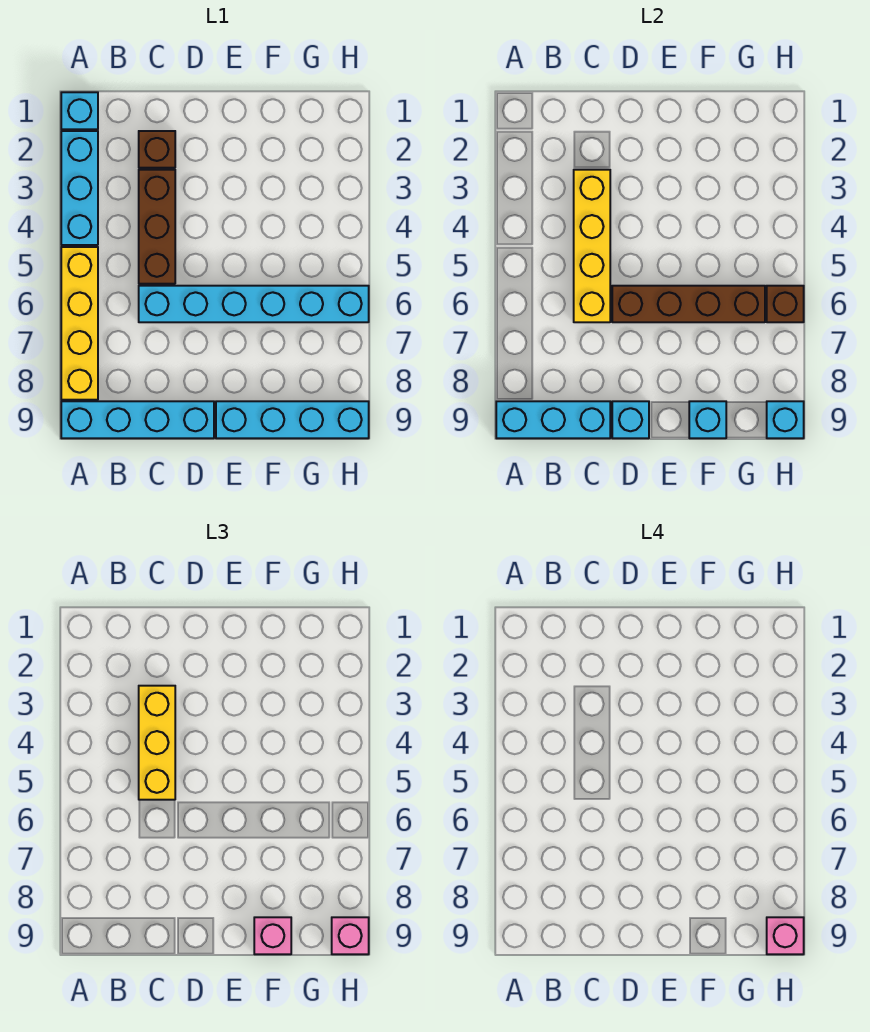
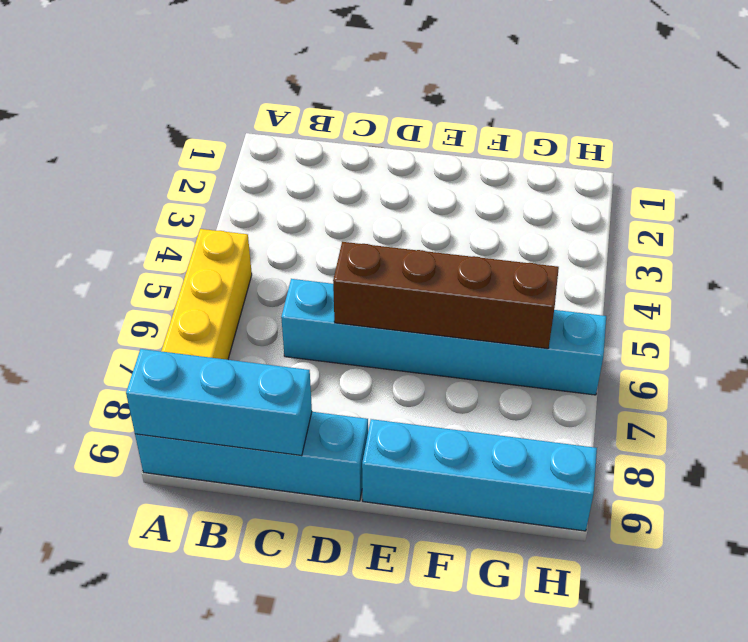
none -> cyan brick A1 level 1
none -> cyan brick A2:A4 level 1
none -> brown brick C2 level 1

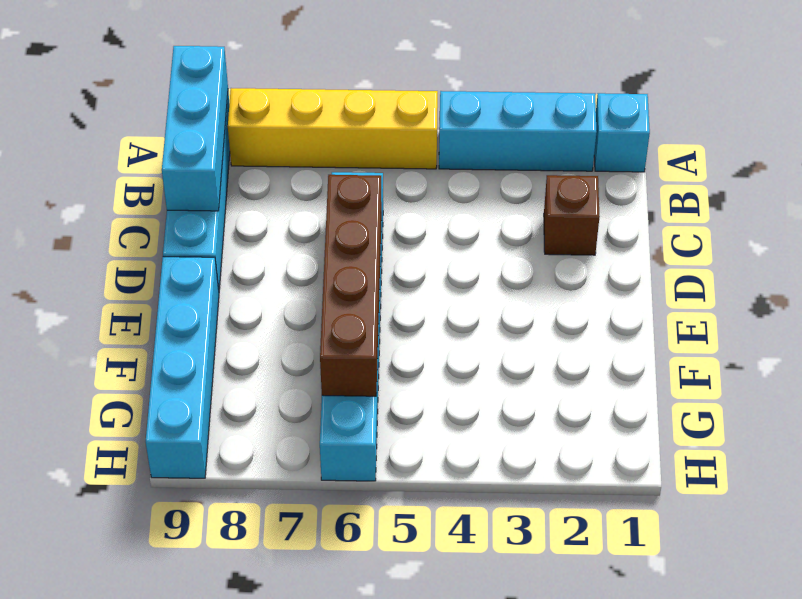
none -> brown brick C3:C5 level 1
none -> yellow brick C3:C6 level 2
none -> cyan brick D9 level 2

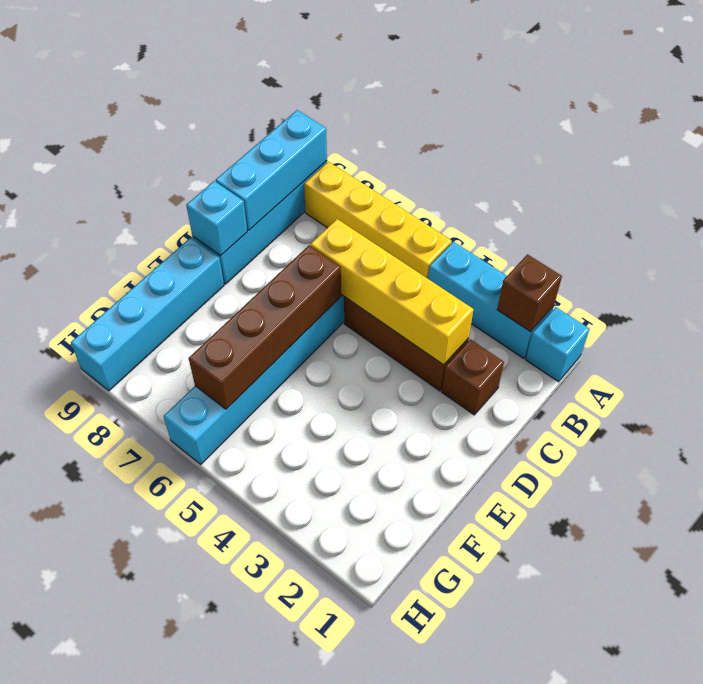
brown brick A2 level 2 -> brown brick H6 level 2
none -> cyan brick F9 level 2
none -> cyan brick H9 level 2
none -> yellow brick C3:C5 level 3

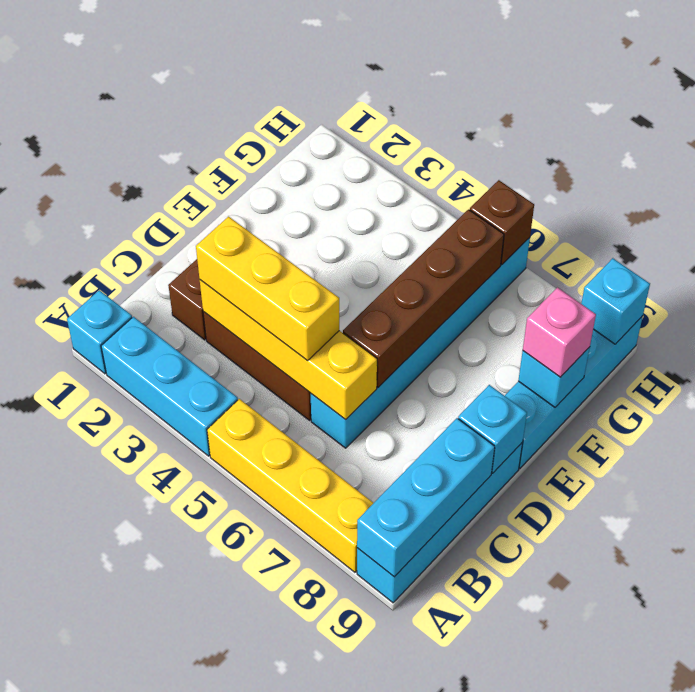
none -> pink brick H9 level 3
none -> pink brick H9 level 4

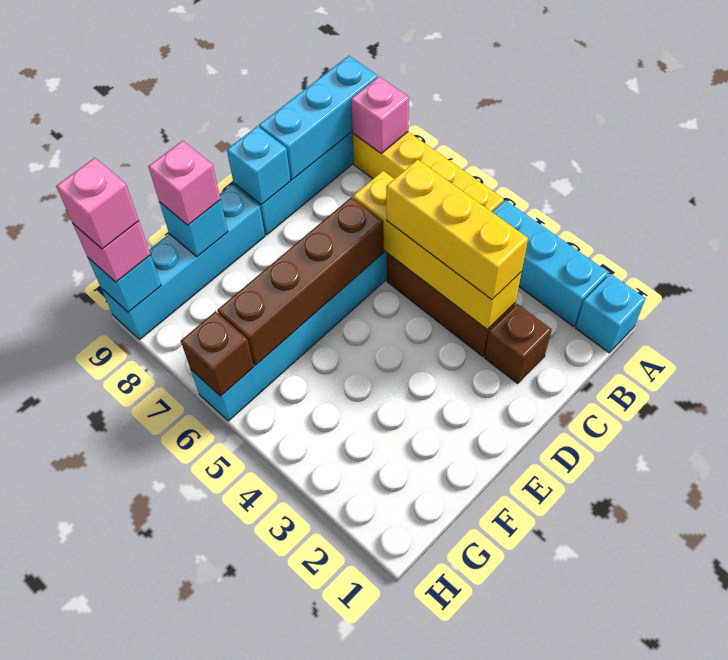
pink brick A8 level 2 -> none

